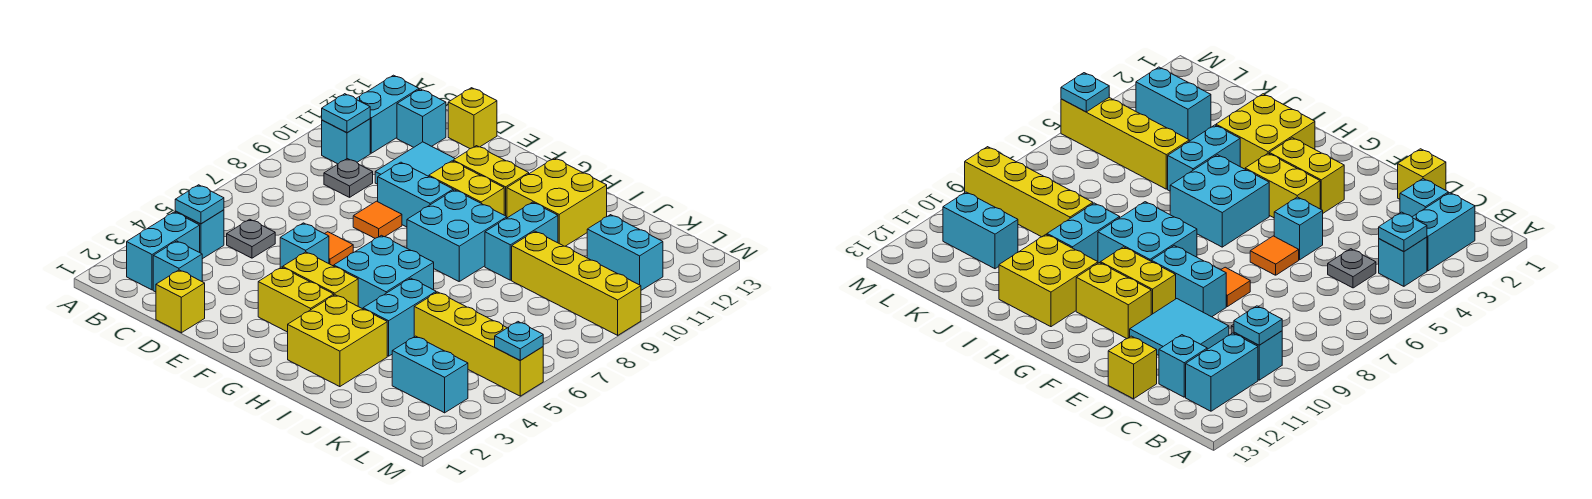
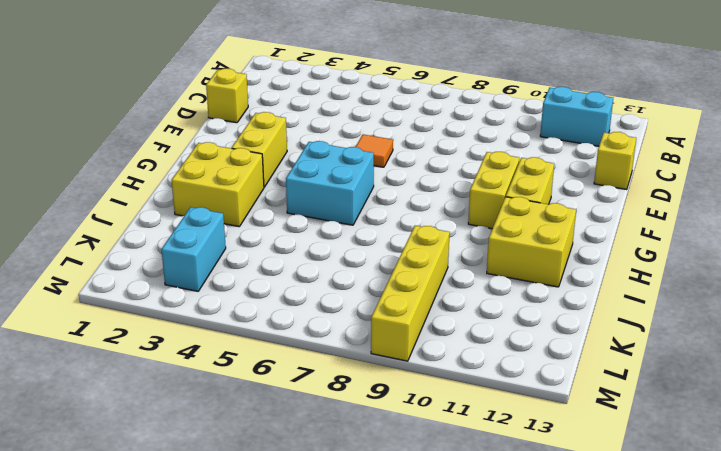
none -> cyan brick B2:B3 level 1
none -> cyan brick B4 level 1
none -> cyan brick B10 level 1
none -> cyan brick C2 level 1

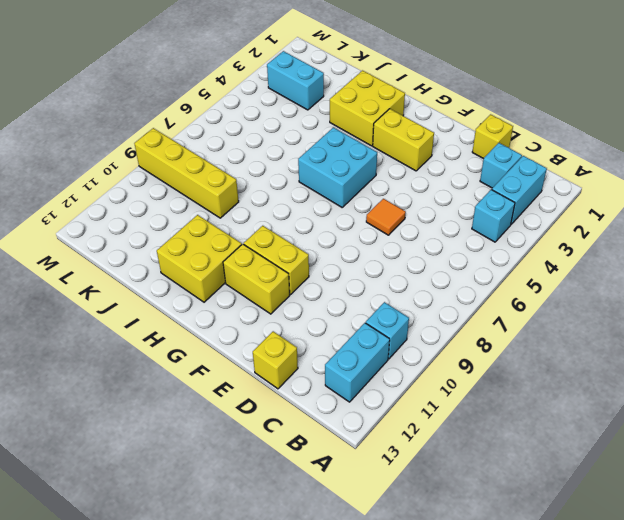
none -> grey plate C5 level 1
none -> grey plate C9 level 1
none -> cyan brick C12 level 1
none -> cyan tile D10:E11 level 1

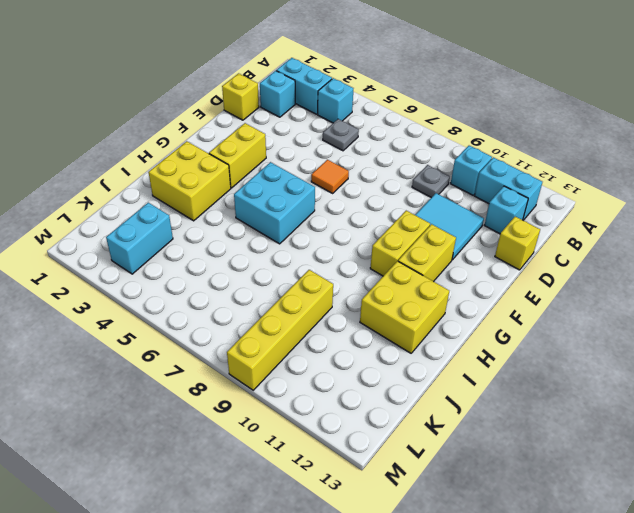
none -> cyan brick E5 level 1
none -> orange tile E8 level 1
none -> cyan brick E9:F9 level 1
none -> yellow brick F4:G4 level 1

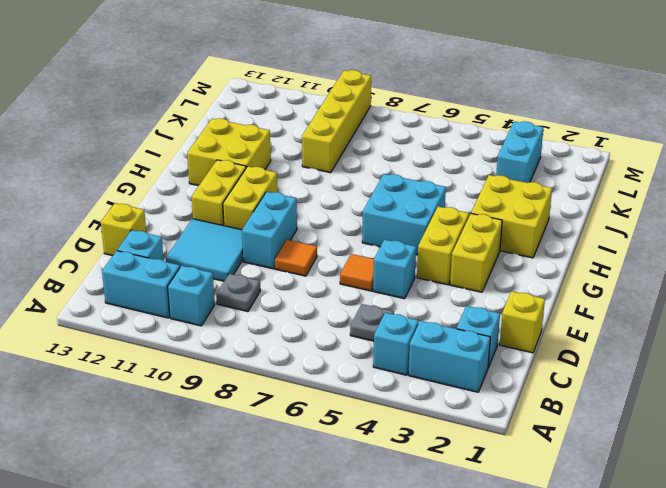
none -> cyan brick G8:H9 level 1
none -> cyan brick I4:I5 level 1
none -> cyan brick I9:I10 level 1
none -> yellow brick J5:M5 level 1

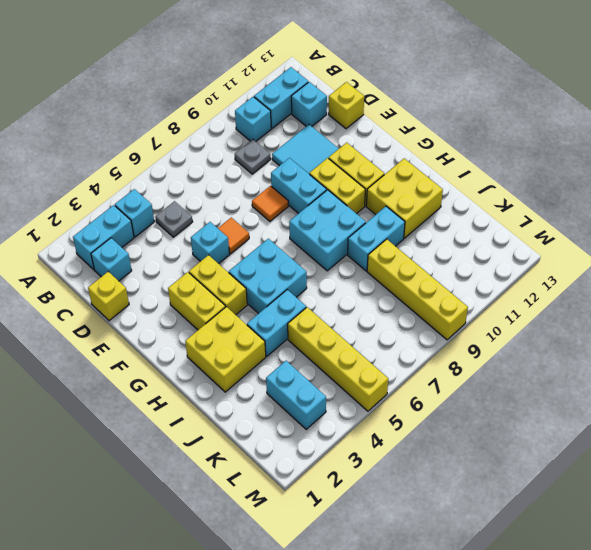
none -> cyan brick K11:L11 level 1
none -> cyan plate B4 level 2
none -> cyan plate B10 level 2
none -> cyan plate M5 level 2

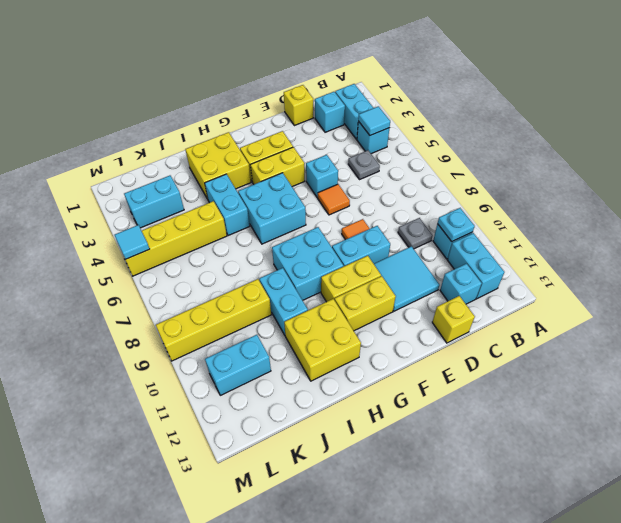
cyan tile B4 level 2 -> cyan plate B4 level 2
cyan tile M5 level 2 -> cyan plate M5 level 2

